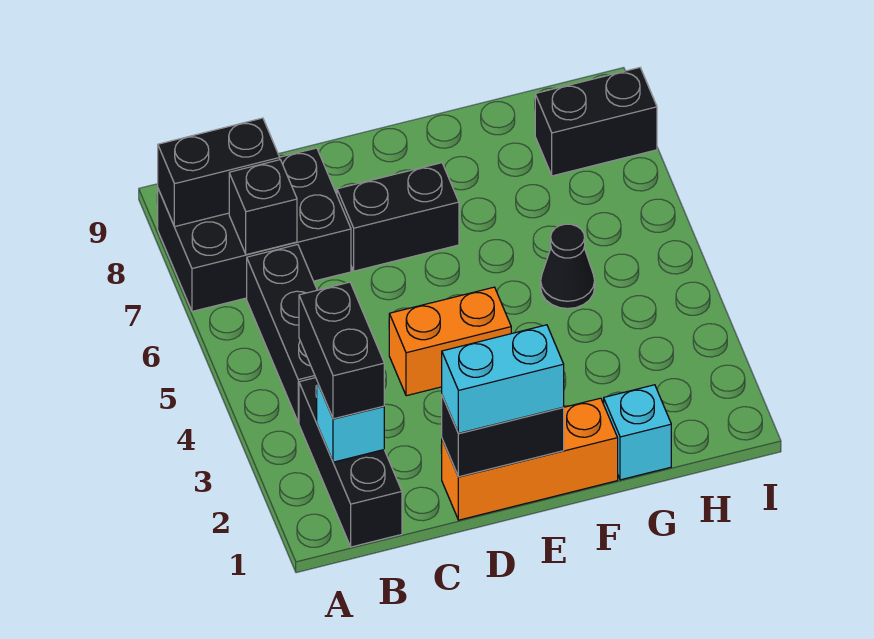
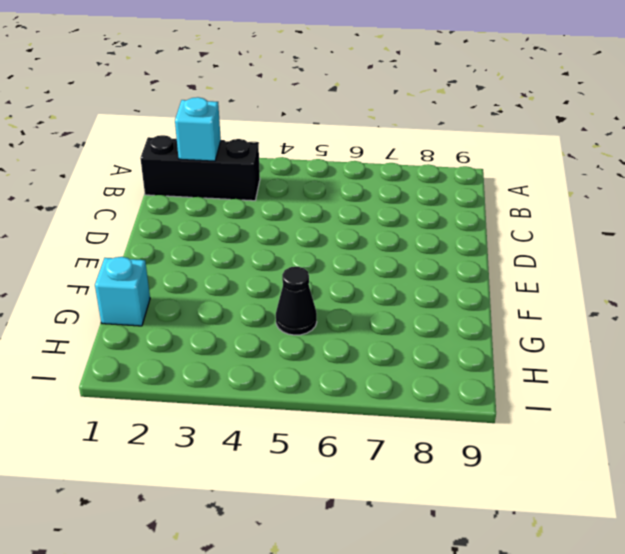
none -> black brick A7:C8 level 1
none -> black brick B4:B6 level 1
none -> orange brick D1:F1 level 1

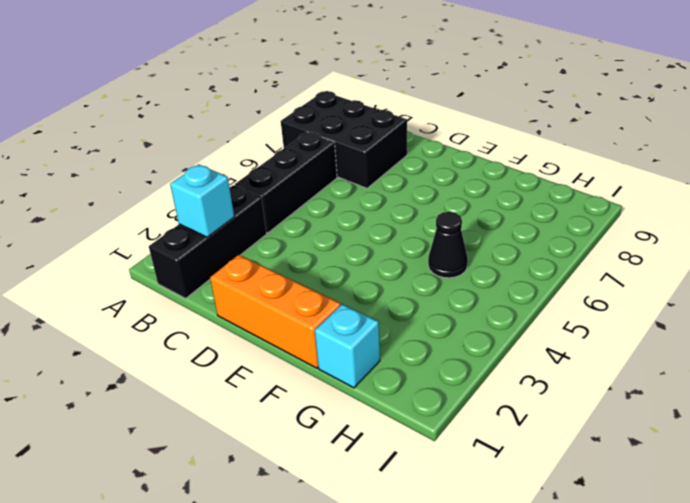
none -> orange brick D4:E4 level 1
none -> black brick D7:E7 level 1
none -> black brick H8:I8 level 1

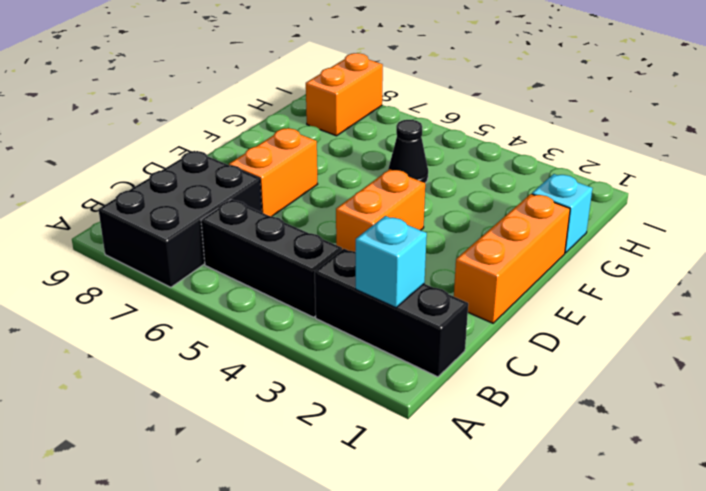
orange brick D7:E7 level 1 -> black brick D7:E7 level 1
orange brick H8:I8 level 1 -> black brick H8:I8 level 1
none -> black brick A8:B8 level 2
none -> black brick B7 level 2
none -> black brick D1:E1 level 2

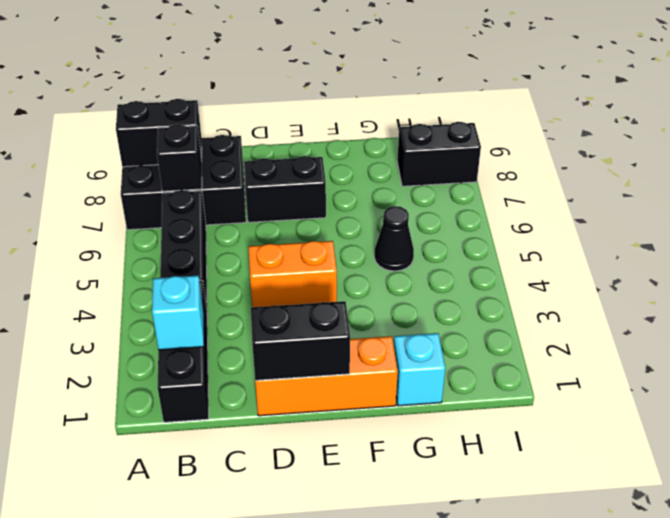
none -> black brick B2:B3 level 3
none -> cyan brick D1:E1 level 3

